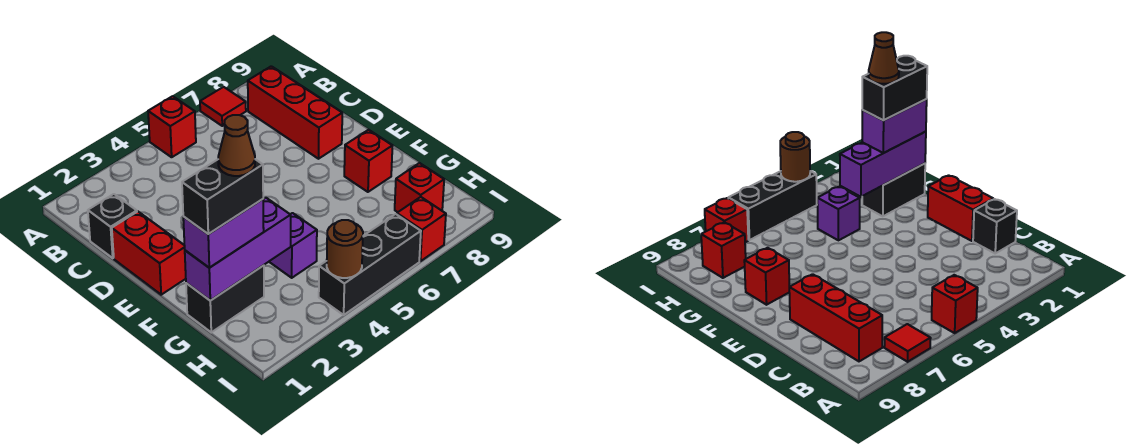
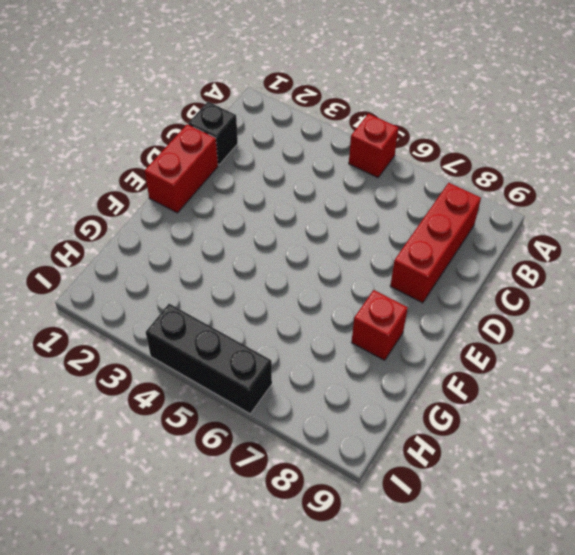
none -> red tile A7 level 1
none -> black brick G1:G2 level 1
none -> purple brick G4 level 1

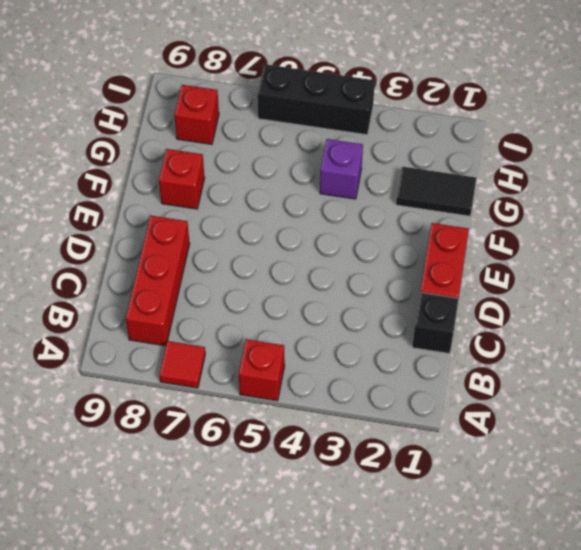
black tile G1:G2 level 1 -> black brick G1:G2 level 1
none -> red brick I7 level 1
none -> purple brick G1:G3 level 2
none -> brown round brick I4 level 2

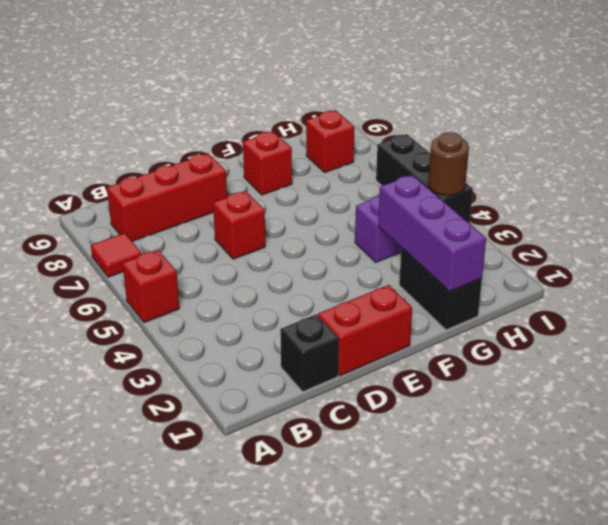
red brick D6 level 1 -> red brick I7 level 1
none -> purple brick G1:G2 level 3
none -> black brick G1:G2 level 4
none -> brown cone G2 level 5

